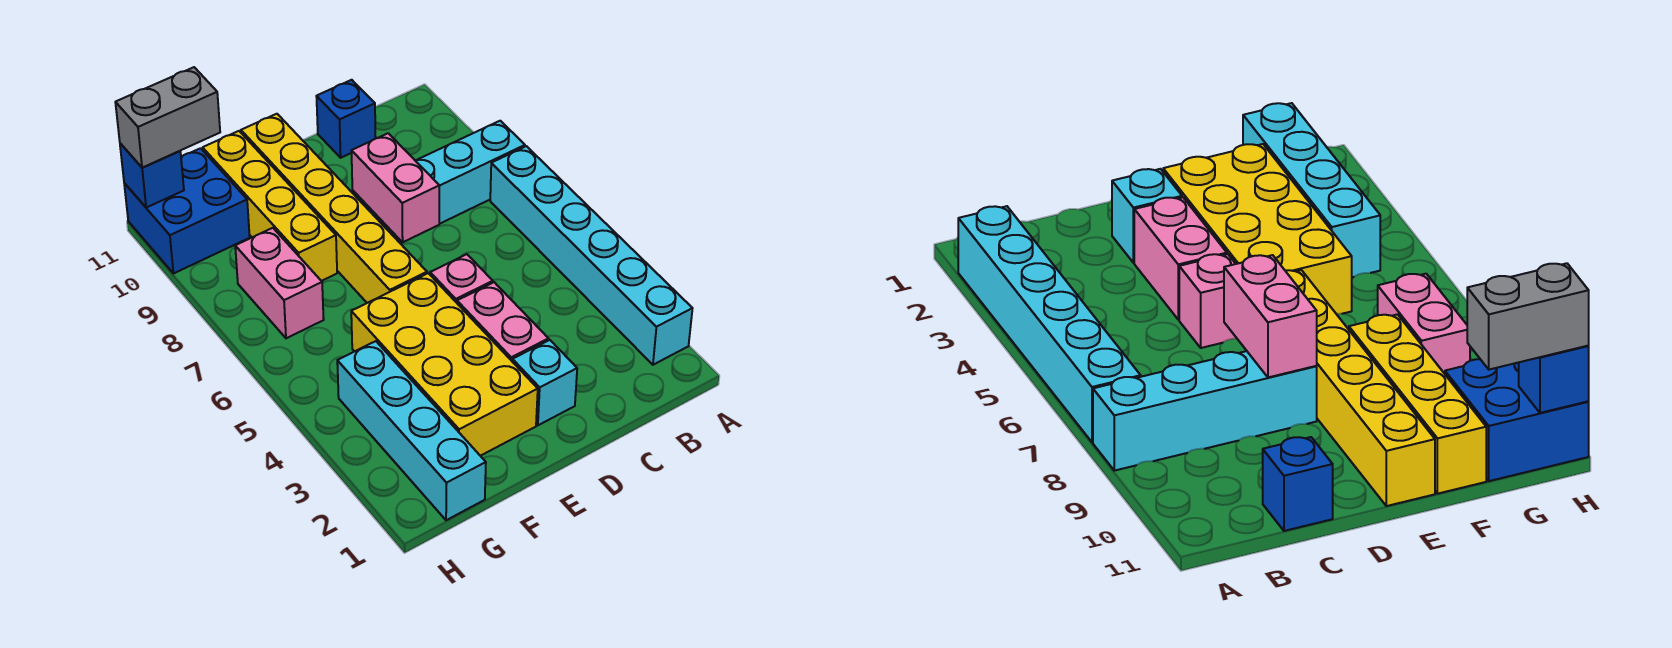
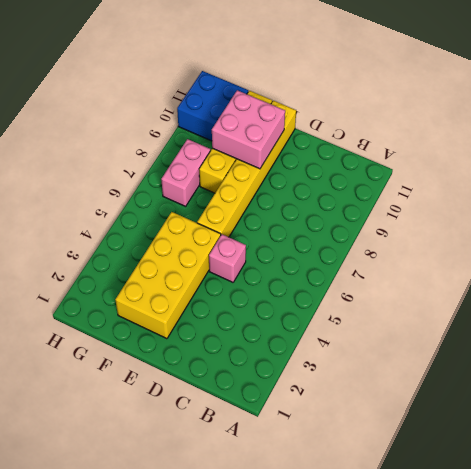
pink brick E9:F10 level 2 -> none
none -> cyan brick A2:A7 level 1
none -> cyan brick A8:D8 level 1
none -> blue brick C11 level 1

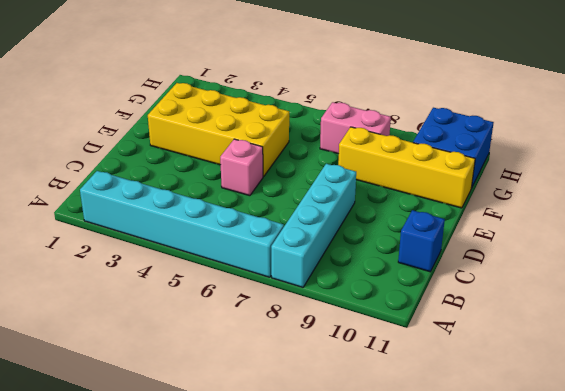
none -> cyan brick D2 level 1
none -> pink brick D3:D4 level 1
none -> yellow brick E6:E11 level 1

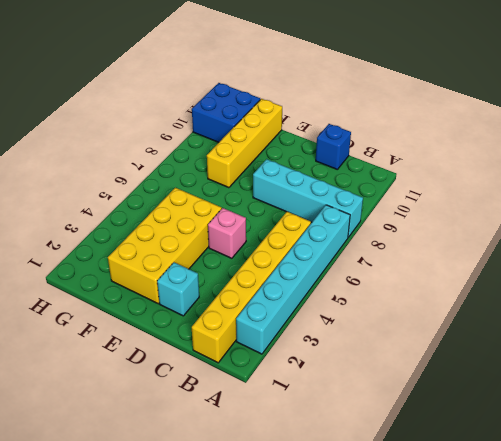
yellow brick B1:B6 level 1 -> yellow brick E6:E11 level 1
none -> pink brick D3:D4 level 1
none -> cyan brick G1:G4 level 1
none -> pink brick G7:G8 level 1

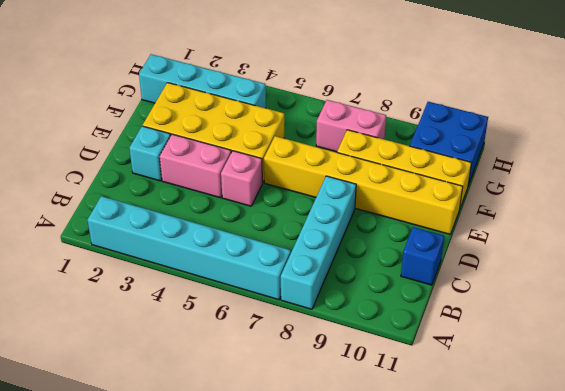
none -> pink brick D7:D8 level 2
none -> blue brick H11 level 2
none -> grey brick G11:H11 level 3

